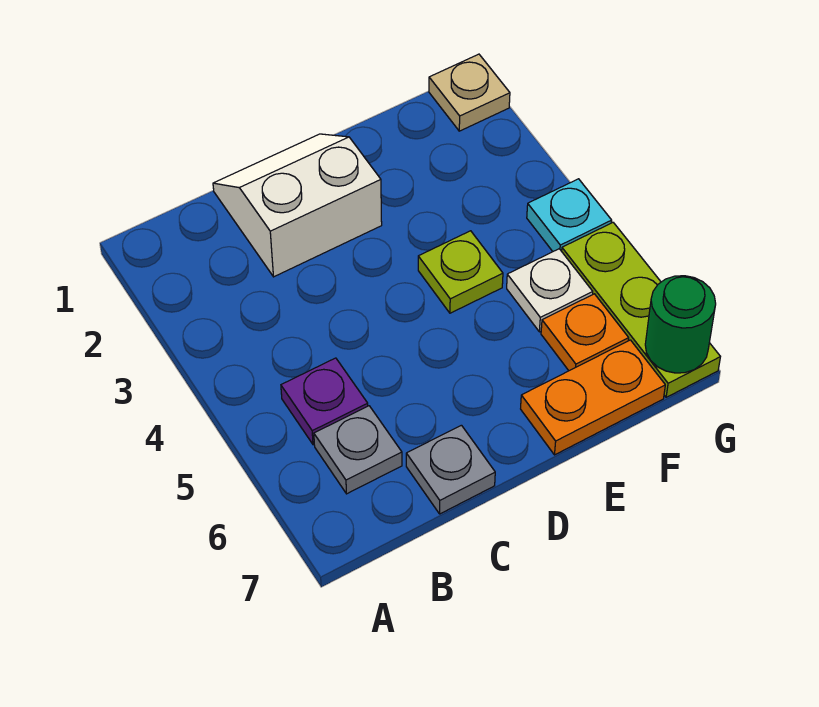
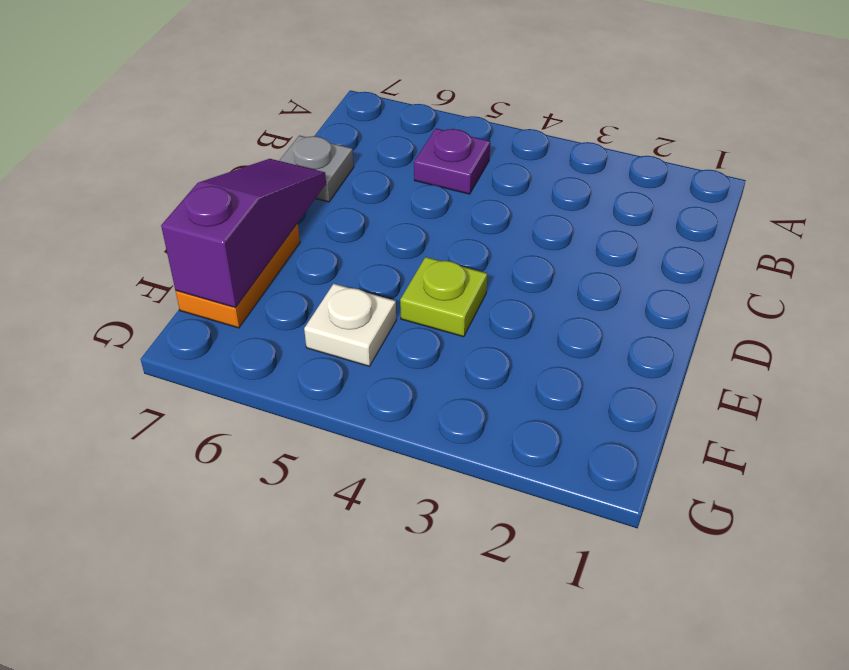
purple slope D7:F7 level 2 top F -> none
none -> grey plate B6 level 1
none -> white slope C1:D2 level 1 top 2
none -> orange plate F6 level 1

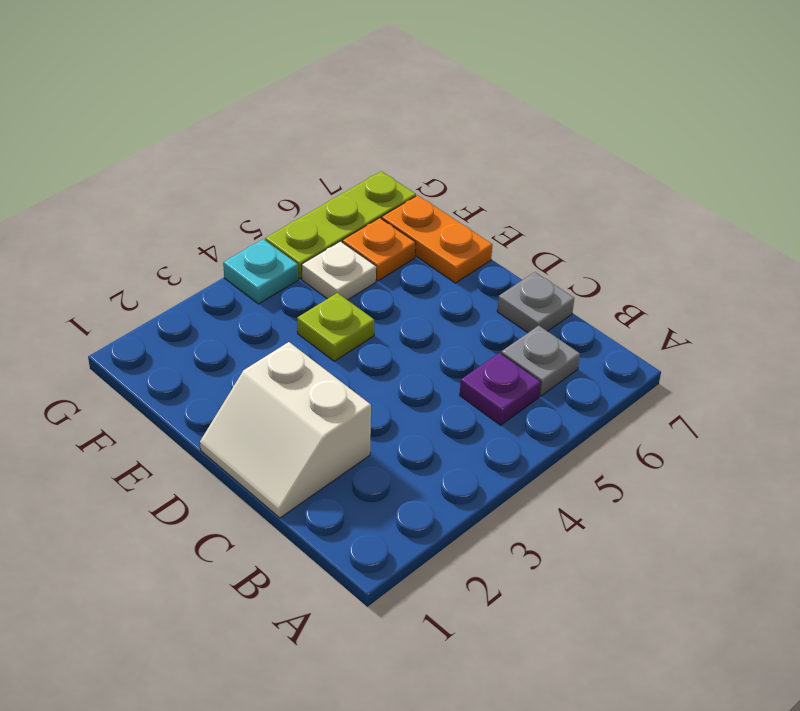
none -> tan plate G1 level 1
none -> green round brick G7 level 2

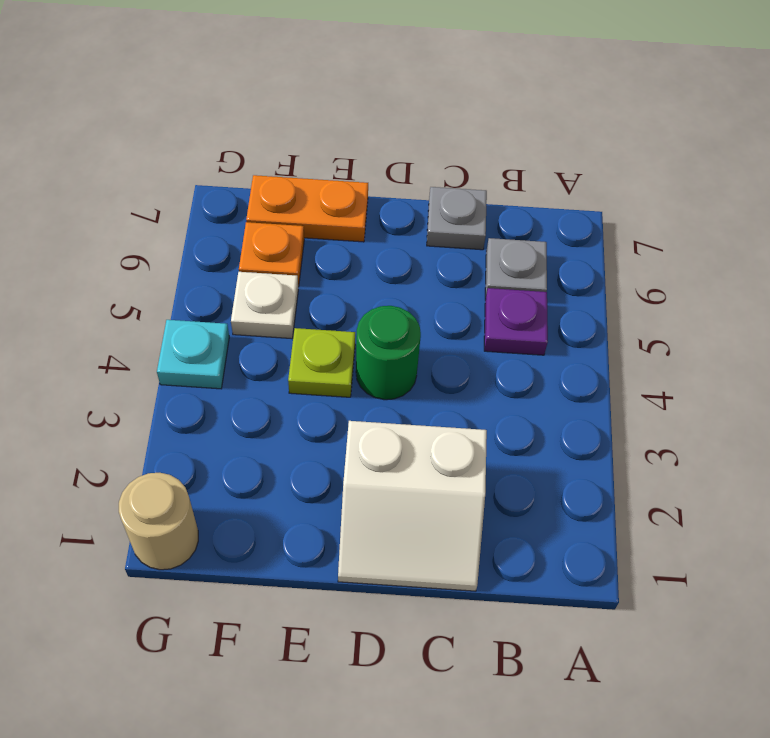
green round brick D4 level 1 -> green round brick G7 level 2
tan round brick G1 level 1 -> tan plate G1 level 1
none -> lime plate G5:G7 level 1

